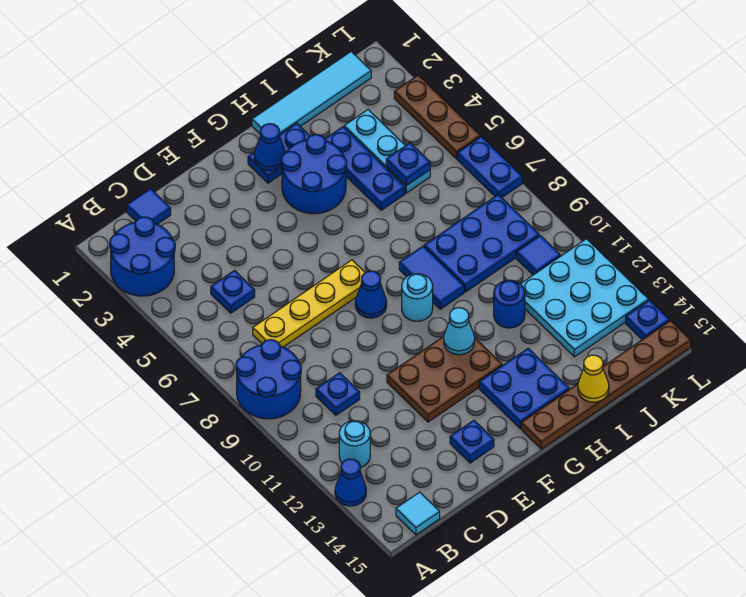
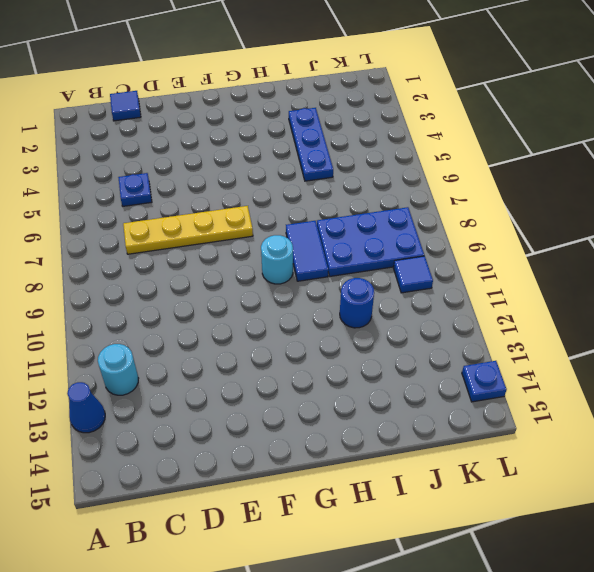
none -> blue round brick A2:B3 level 1
none -> blue round brick A8:B9 level 1
none -> cyan tile B15 level 1
none -> blue plate C10 level 1

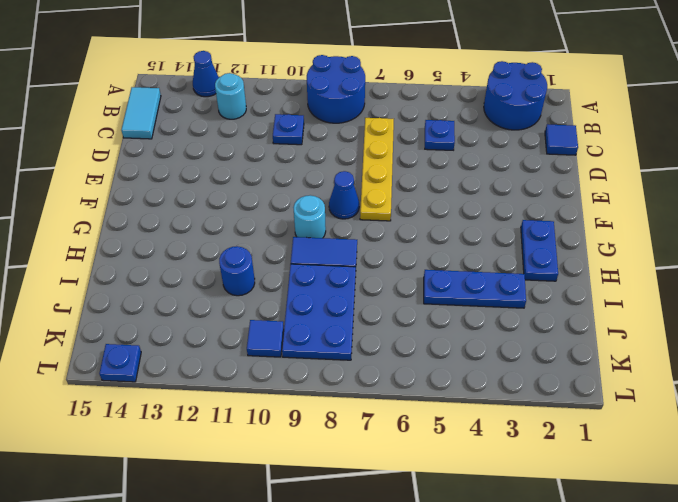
cyan tile B15:C15 level 1 -> cyan tile B15 level 1
none -> brown plate E11:G12 level 1
none -> blue plate E14 level 1
none -> blue round brick G3:H4 level 1
none -> blue plate G13:H14 level 1

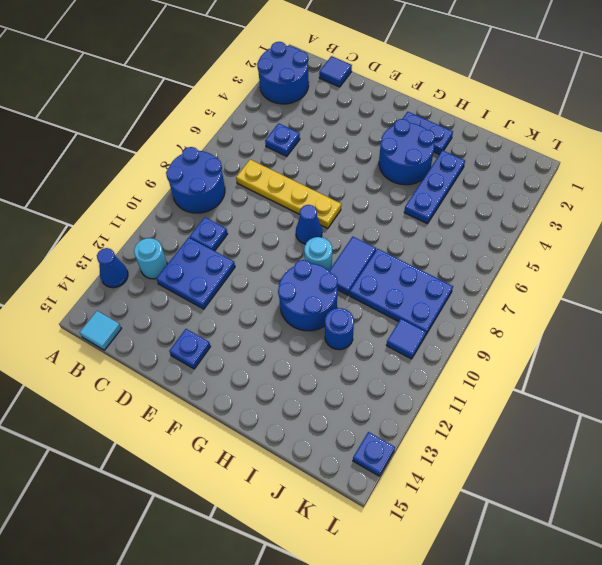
blue plate C11:D12 level 1 -> blue plate G13:H14 level 1
blue round brick G10:H11 level 1 -> brown plate E11:G12 level 1
none -> brown plate G15:L15 level 1
none -> cyan tile H1:K1 level 1
none -> cyan plate J3:J5 level 1
none -> cyan plate J11:L13 level 1

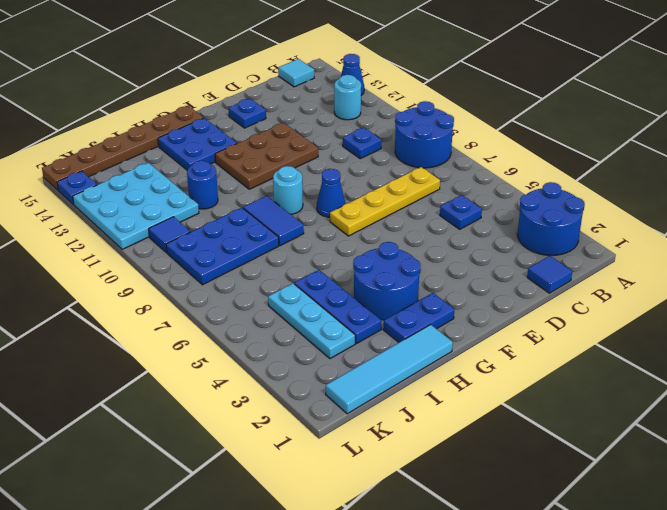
none -> brown plate L3:L5 level 1
none -> blue plate L6:L7 level 1
none -> blue cone G2 level 2
none -> cyan cone G11 level 2

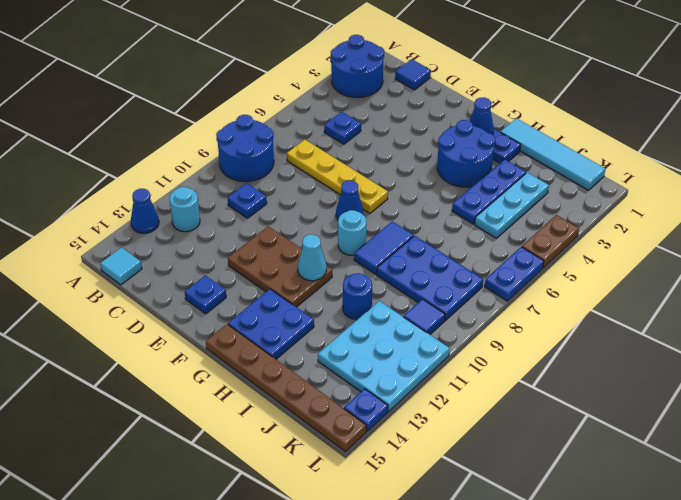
brown plate L4:L5 level 1 -> brown plate L3:L5 level 1
none -> yellow cone I15 level 2
none -> blue plate J5 level 2

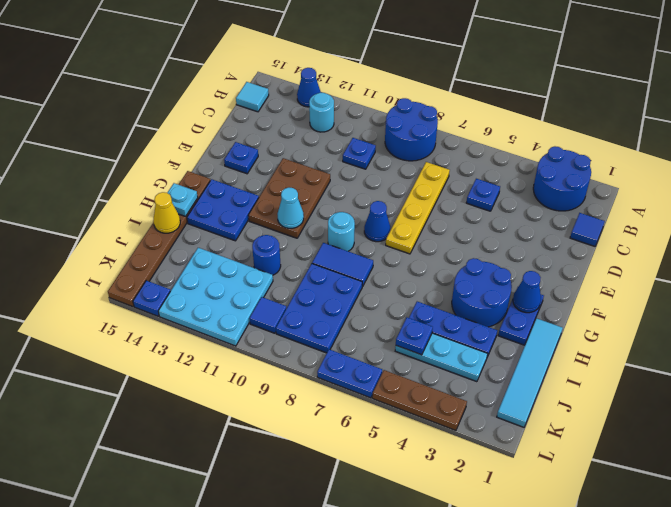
cyan plate H15 level 2 -> none

